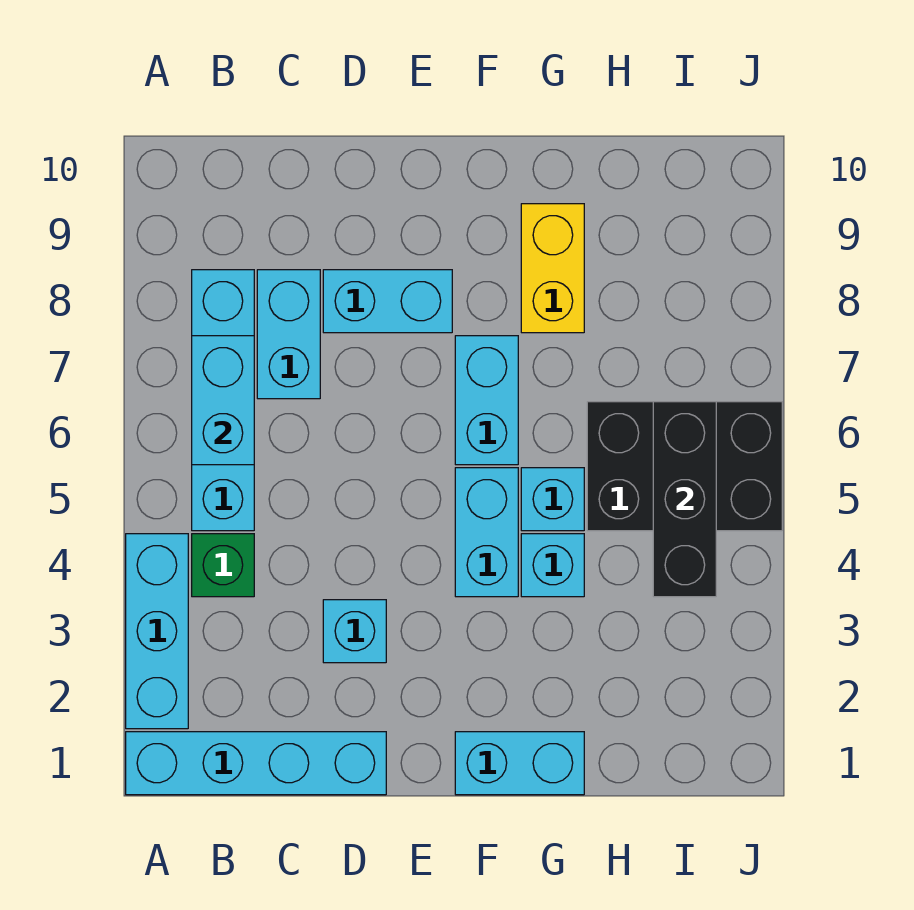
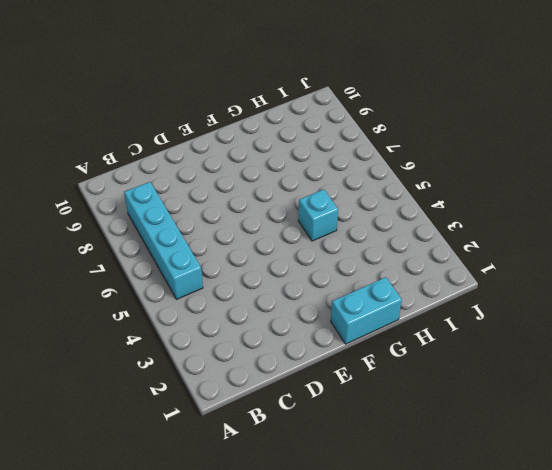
none -> cyan brick A1:D1 level 1
none -> cyan brick A2:A4 level 1
none -> green brick B4 level 1

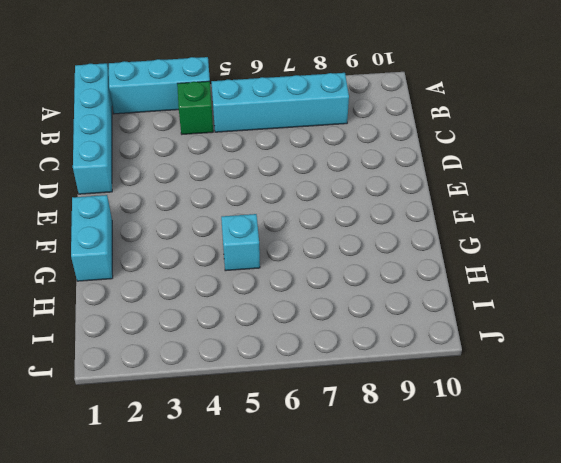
none -> cyan brick C7:C8 level 1
none -> cyan brick D3 level 1
none -> cyan brick D8:E8 level 1

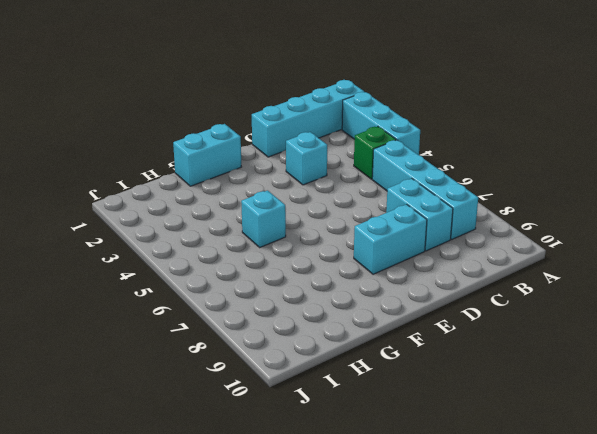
none -> cyan brick F4:F5 level 1
none -> cyan brick F6:F7 level 1
none -> cyan brick G4 level 1

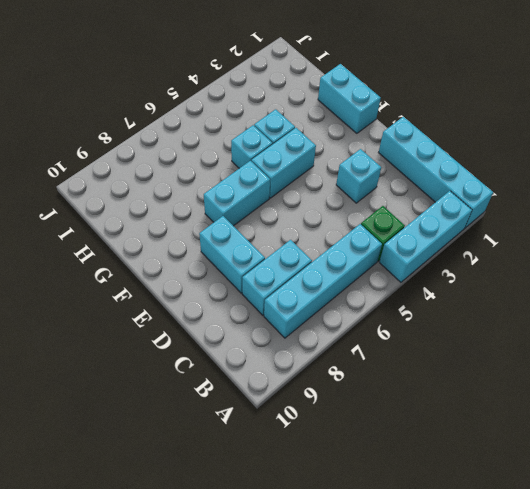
none -> yellow brick G8:G9 level 1
none -> black brick H5:J6 level 1
none -> cyan brick B6:B7 level 2

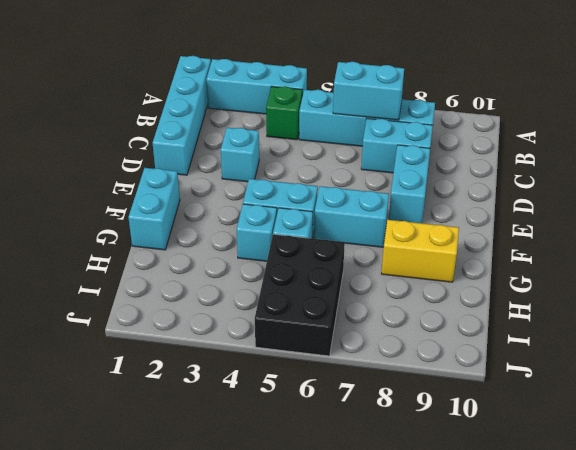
none -> black brick I4:I6 level 2

